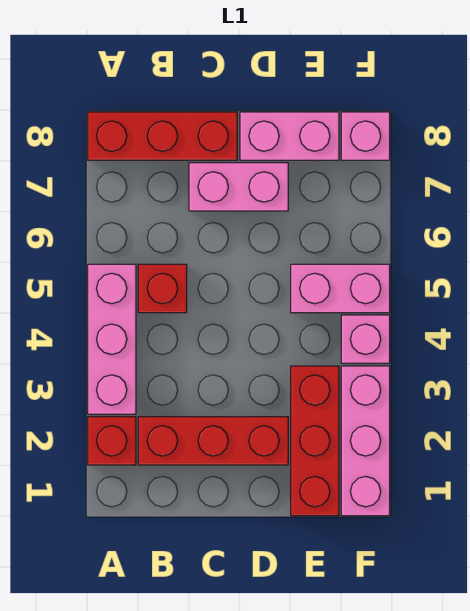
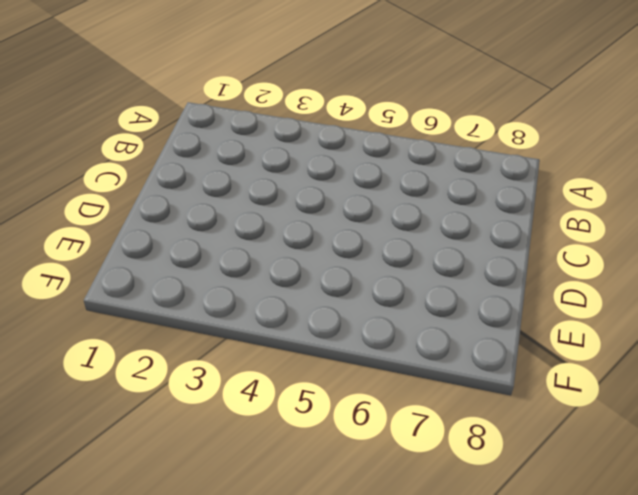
none -> red brick A2 level 1
none -> pink brick A3:A5 level 1
none -> red brick A8:C8 level 1

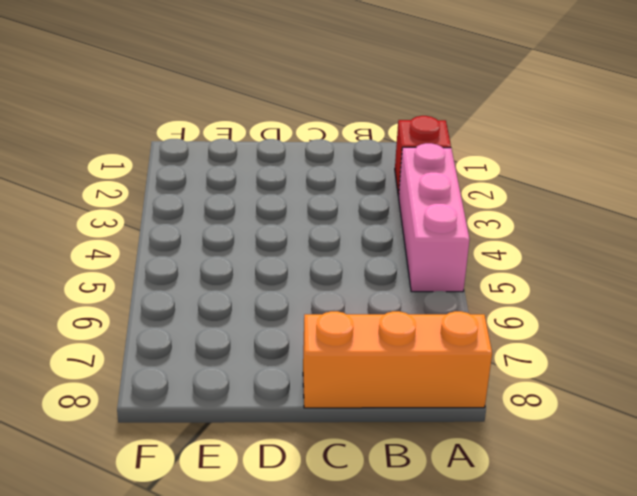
orange brick A8:C8 level 1 -> red brick A8:C8 level 1
none -> red brick B2:D2 level 1
none -> red brick B5 level 1
none -> pink brick C7:D7 level 1

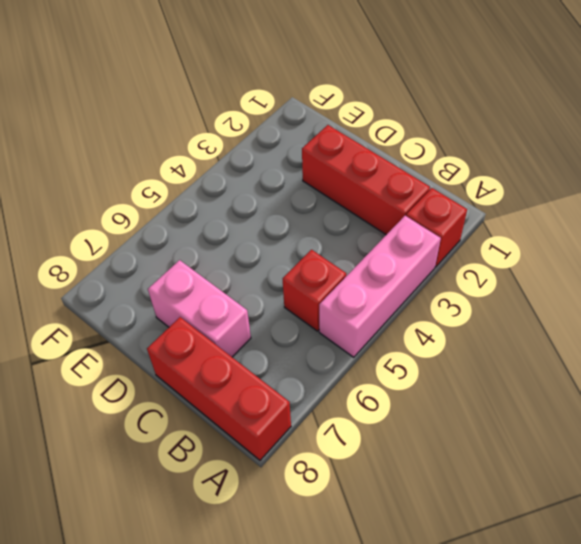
none -> pink brick D8:E8 level 1
none -> red brick E1:E3 level 1
none -> pink brick E5:F5 level 1

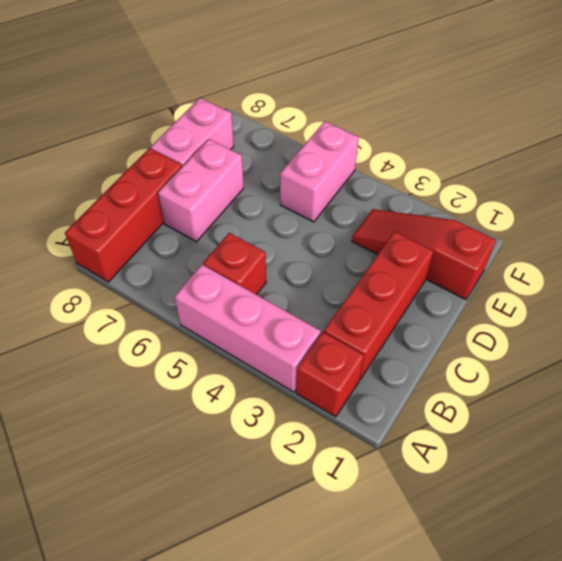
red slope E1:E3 level 1 top 1 -> red brick E1:E3 level 1
none -> pink brick F1:F3 level 1
none -> pink brick F4 level 1
none -> pink brick F8 level 1

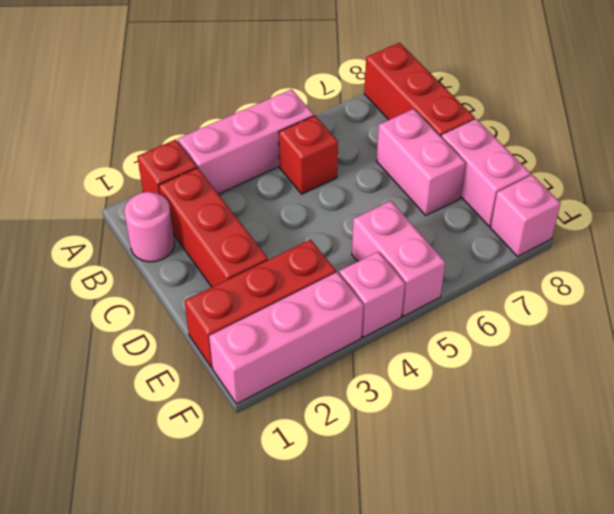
pink round brick B1 level 1 -> none

